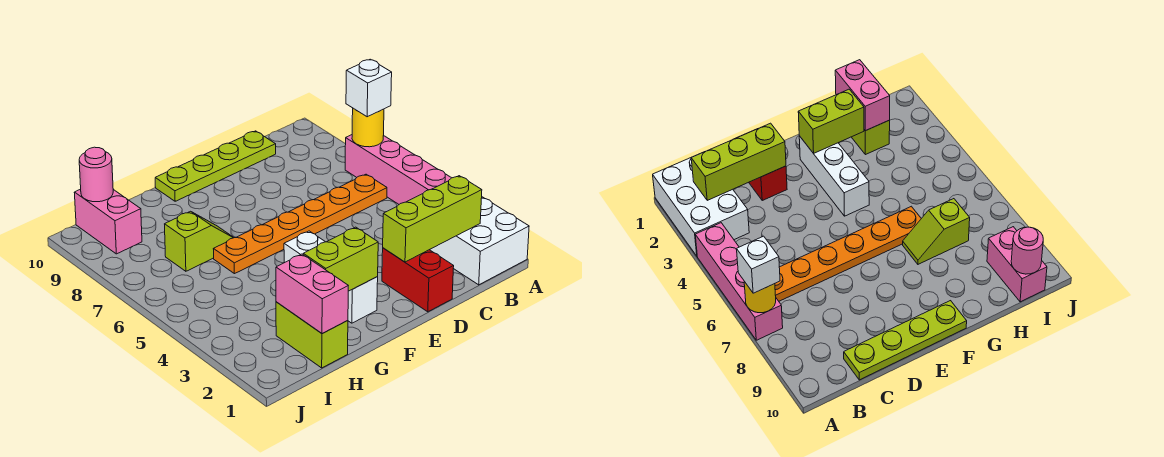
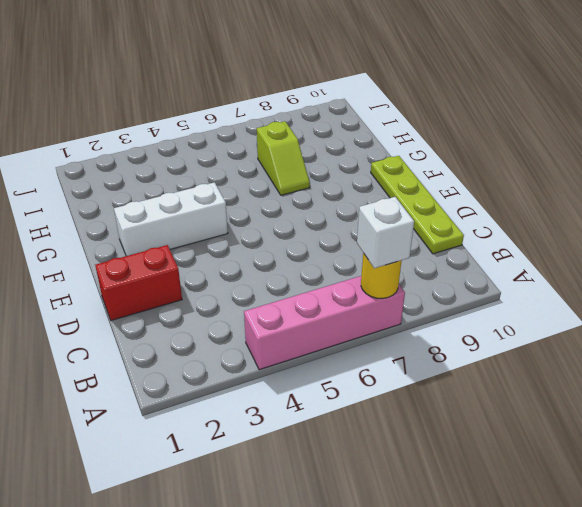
none -> white brick A1:B3 level 1
none -> orange plate B6:G6 level 1
none -> lime brick H1:H2 level 1

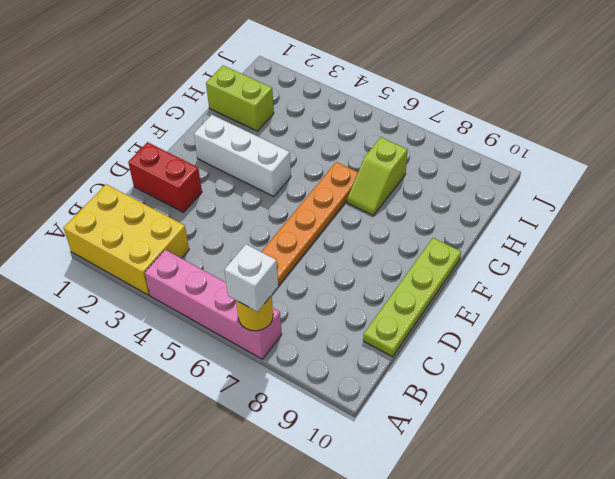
yellow brick A1:B3 level 1 -> white brick A1:B3 level 1
none -> pink brick I9:I10 level 1
none -> lime brick B2:D2 level 2
none -> lime brick F2:G2 level 2

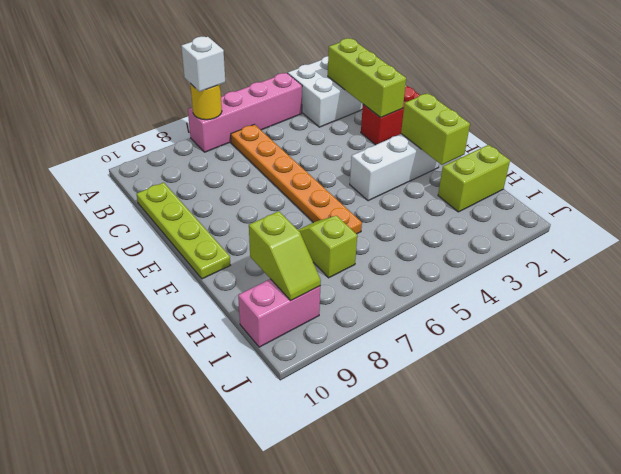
lime slope H9:I9 level 2 top H -> none
none -> pink brick H1:H2 level 2
none -> pink round brick I10 level 2

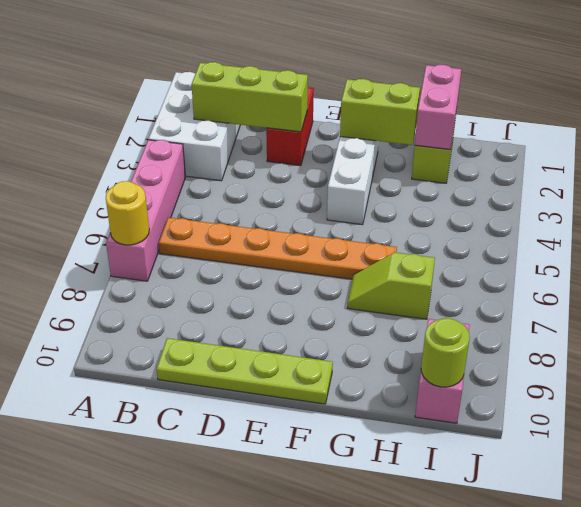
lime round brick I10 level 2 -> pink round brick I10 level 2
none -> white brick A7 level 3

